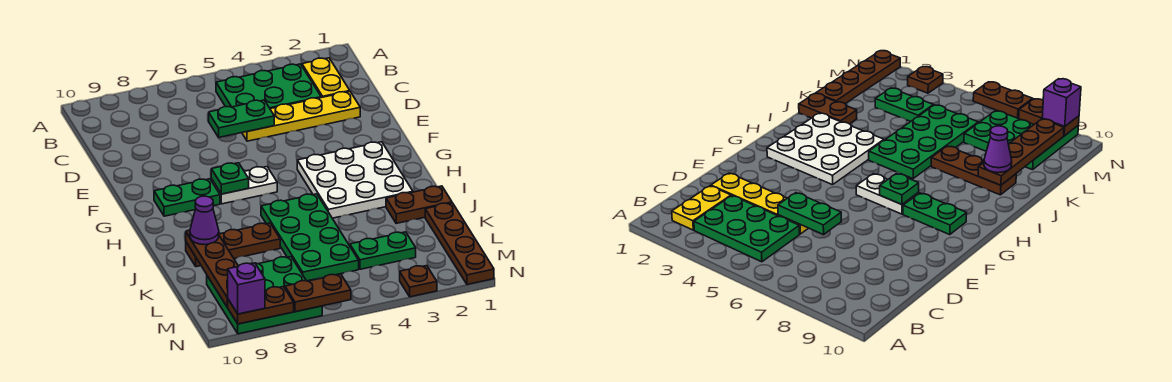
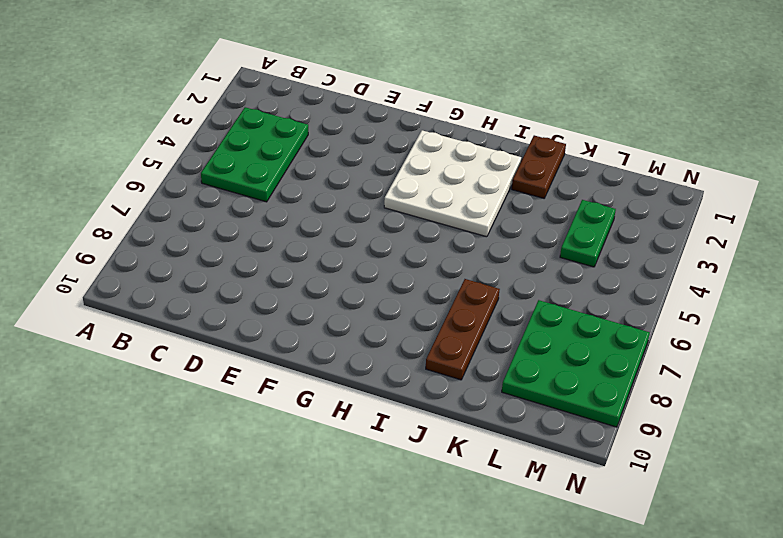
none -> yellow plate B2:C2 level 1
none -> yellow plate D2:D5 level 1
none -> white plate G6:G7 level 1

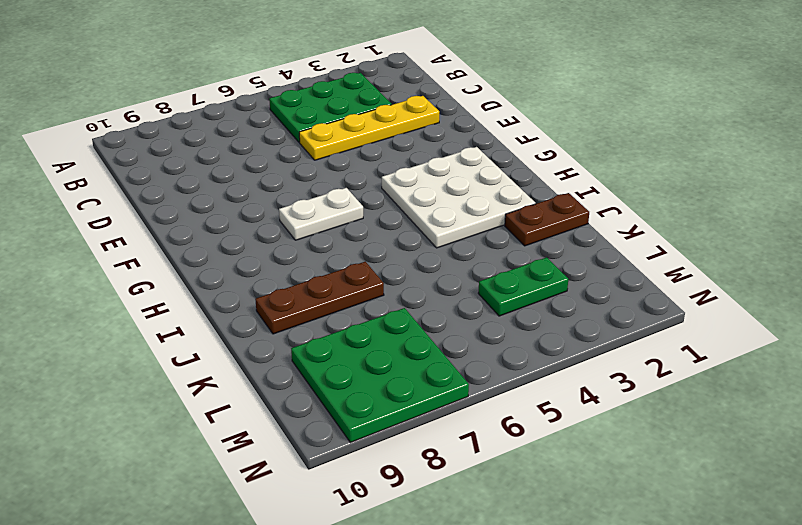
none -> yellow plate B2:C2 level 1
none -> green plate G8:G9 level 1
none -> green plate I5:L6 level 1

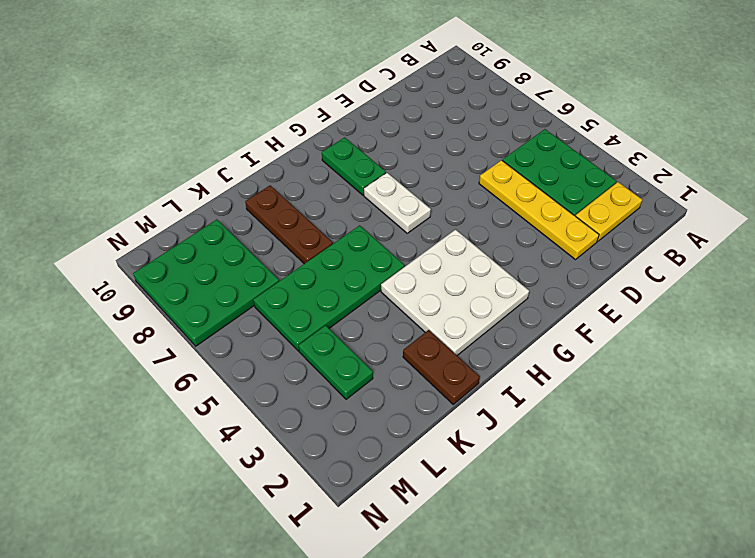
none -> brown plate K1:N1 level 1
none -> brown plate N3 level 1
none -> green plate D5:D6 level 2

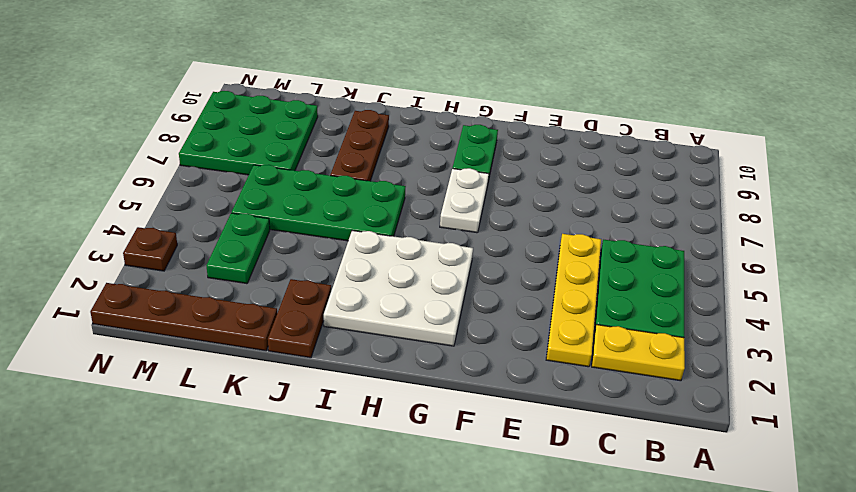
none -> green plate D5:D6 level 2
none -> green plate G7 level 2
none -> brown plate J9:M9 level 2

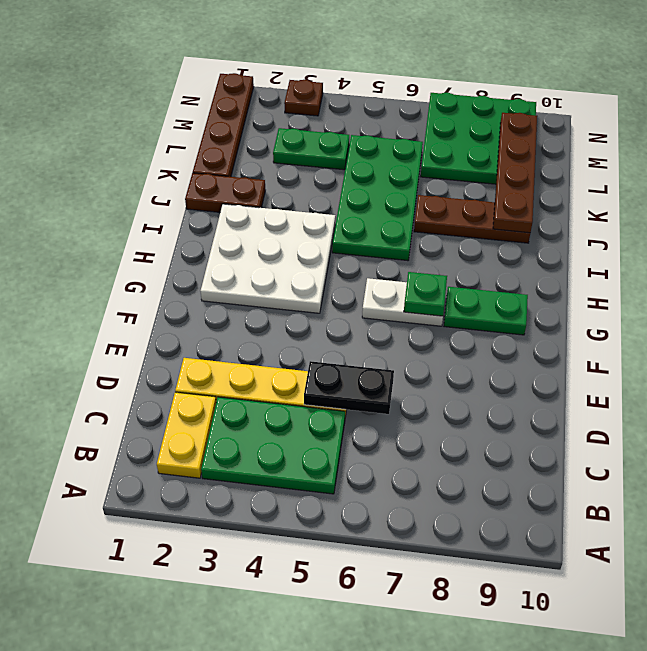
black plate D5:D6 level 2 -> green plate D5:D6 level 2
none -> brown plate N6:N7 level 2
none -> brown plate N8:N9 level 2
none -> purple cone J9 level 3

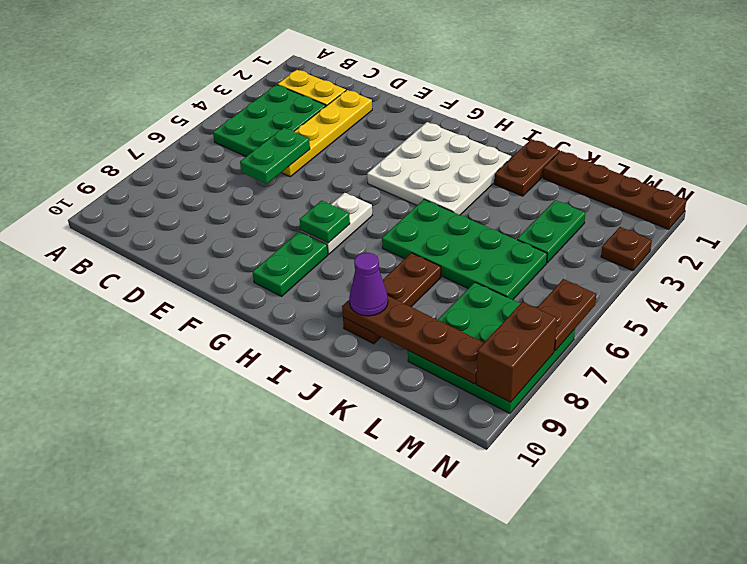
brown brick N8:N9 level 2 -> brown plate N8:N9 level 2
none -> purple brick N9 level 3

